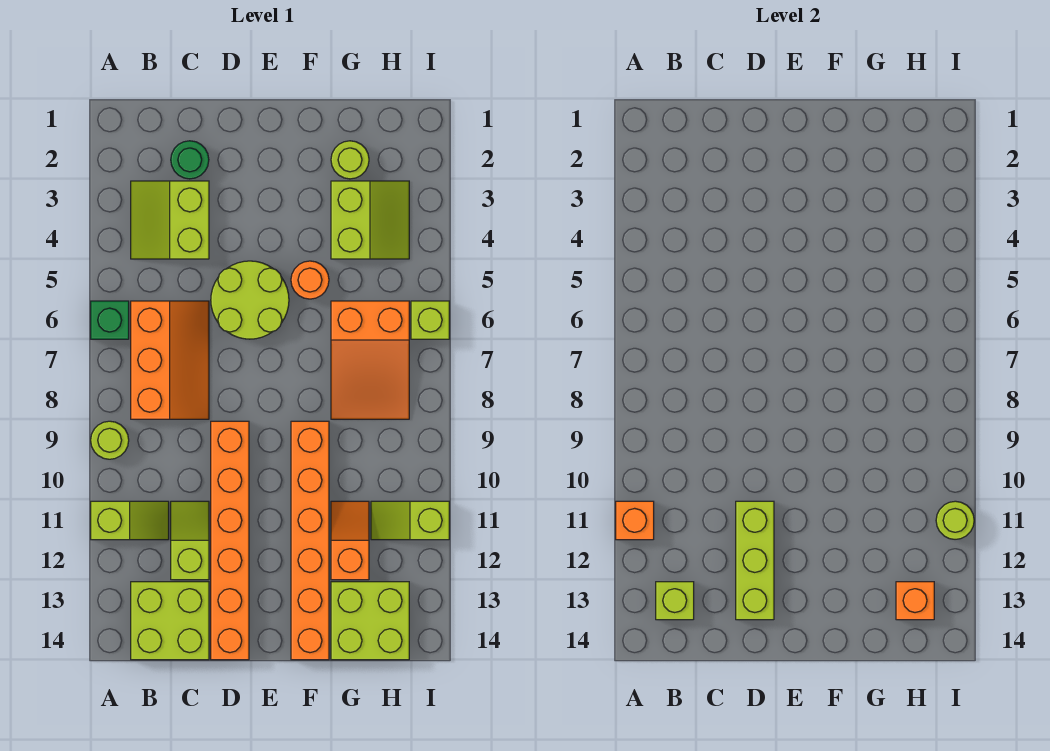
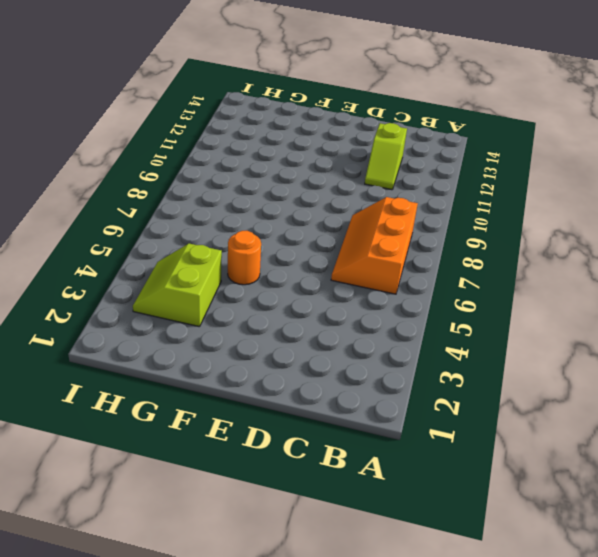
none -> green brick A6 level 1
none -> lime round brick A9 level 1
none -> lime slope A11:B11 level 1 top A

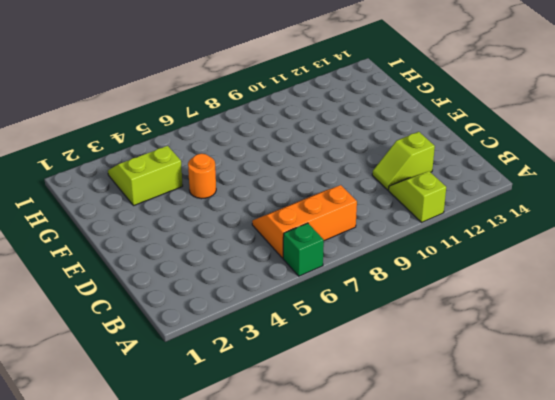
none -> lime round brick A9 level 1
none -> lime slope B3:C4 level 1 top C
none -> lime brick B13:C14 level 1

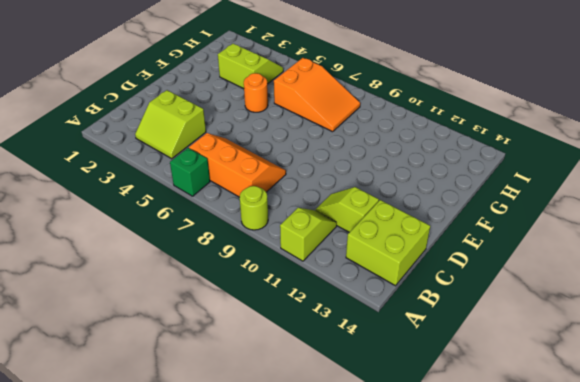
none -> green round brick C2 level 1
none -> lime round brick D5:E6 level 1
none -> orange brick D9:D14 level 1

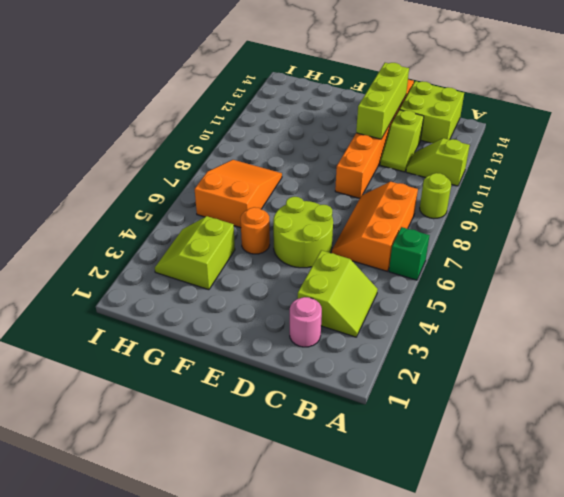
pink round brick C2 level 1 -> green round brick C2 level 1
none -> orange brick F9:F14 level 1
none -> lime round brick G2 level 1
none -> orange slope G11:G12 level 1 top 12

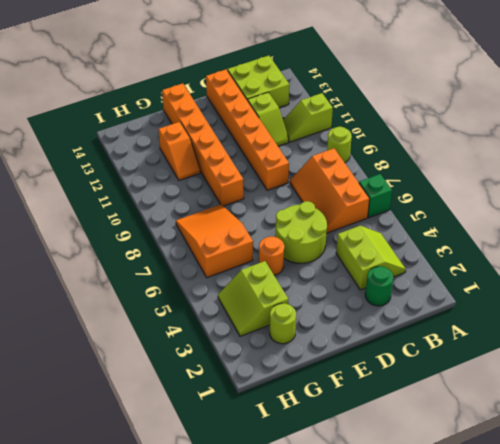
none -> lime brick G13:H14 level 1
none -> lime slope H11:I11 level 1 top I
none -> lime brick I6 level 1

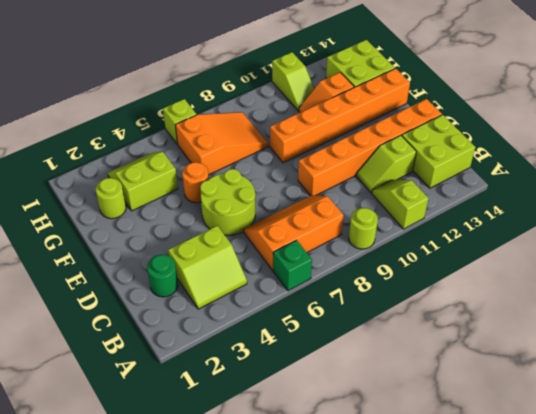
none -> orange brick A11 level 2
none -> lime brick B13 level 2
none -> lime brick D11:D13 level 2

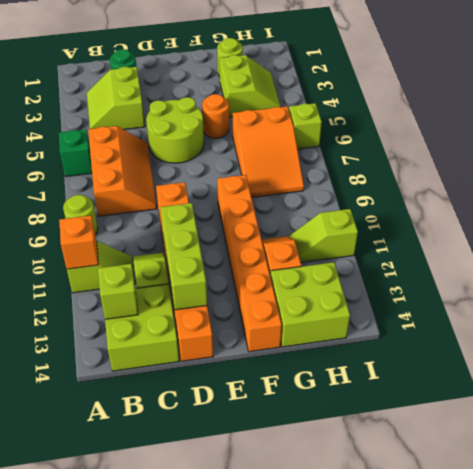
none -> orange brick H13 level 2
none -> lime round brick I11 level 2

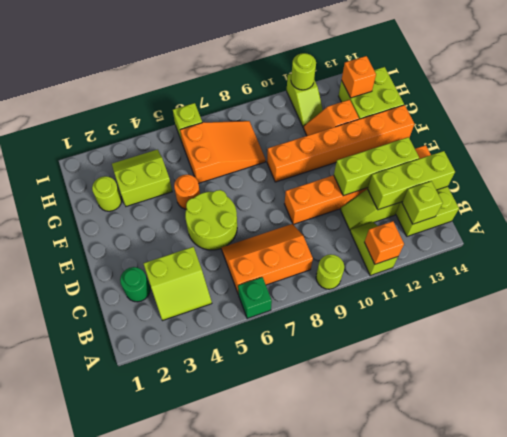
lime brick C12:C14 level 2 -> none

